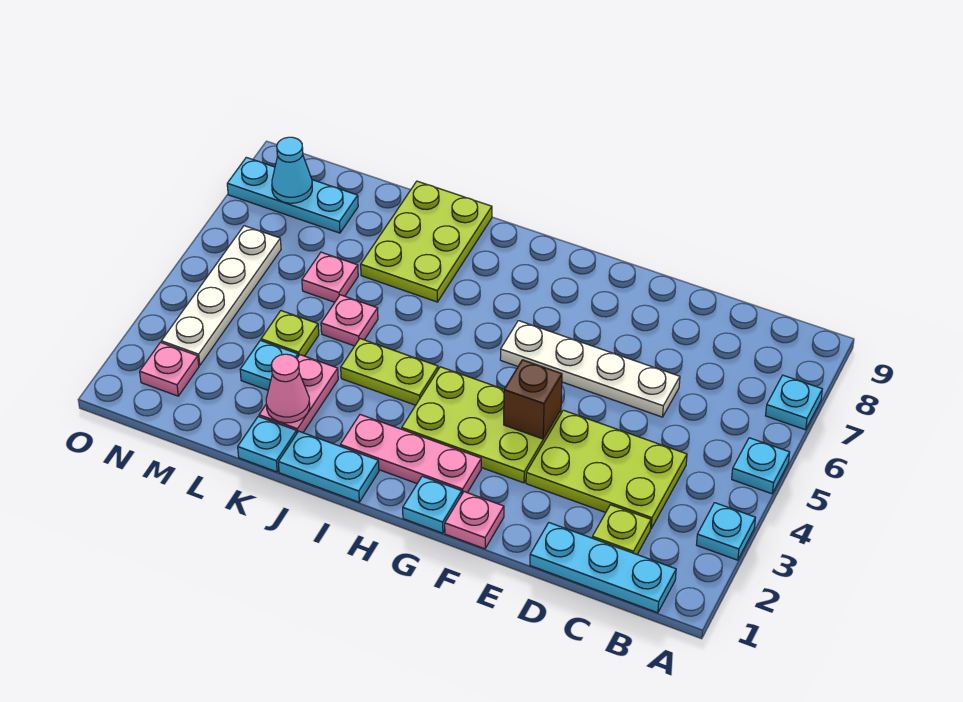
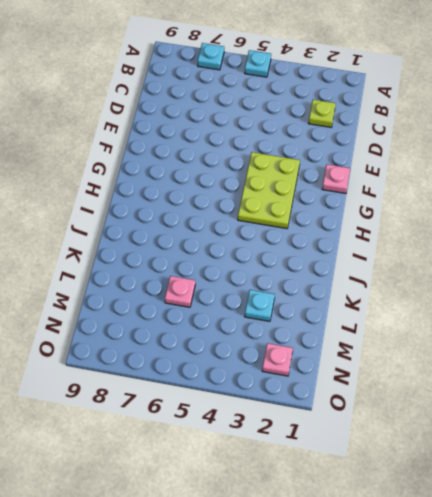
none -> cyan plate A3 level 1
none -> cyan plate B1:D1 level 1
none -> lime plate C3:E4 level 1

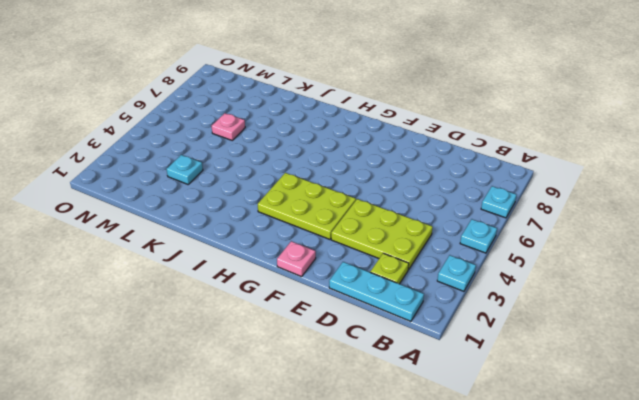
none -> white plate D6:G6 level 1
none -> cyan plate G1 level 1
none -> pink plate G2:I2 level 1

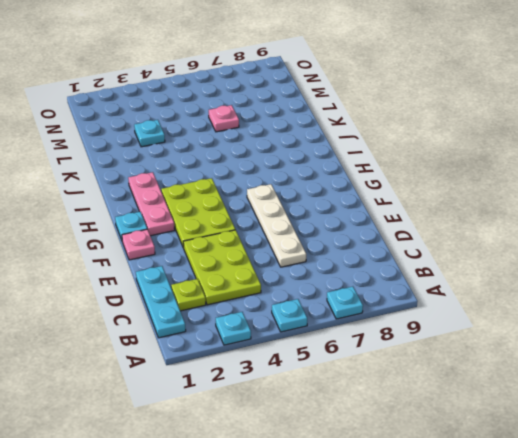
none -> cyan plate I1:J1 level 1
none -> lime plate I4:J4 level 1
none -> lime plate J7:K9 level 1

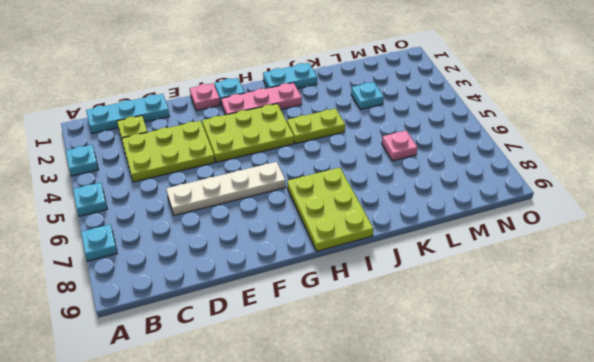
lime plate H7:I9 level 1 -> lime plate J7:K9 level 1
none -> cyan plate K1 level 1
none -> pink plate K2:K3 level 1
none -> pink plate K5 level 1

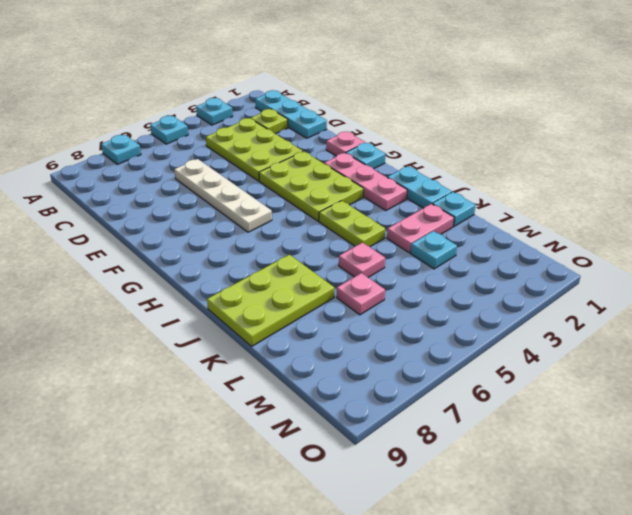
none -> lime plate L4 level 1
none -> cyan plate M8:O8 level 1
none -> pink plate N2 level 1

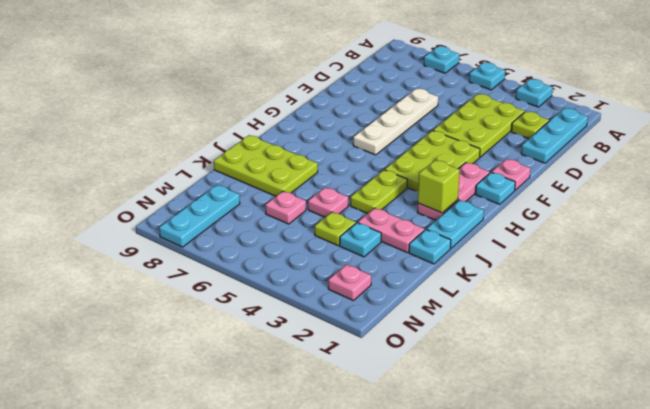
lime brick I2 level 2 -> none
none -> white plate N3:N6 level 1
none -> brown brick F4 level 2
none -> pink cone K2 level 2

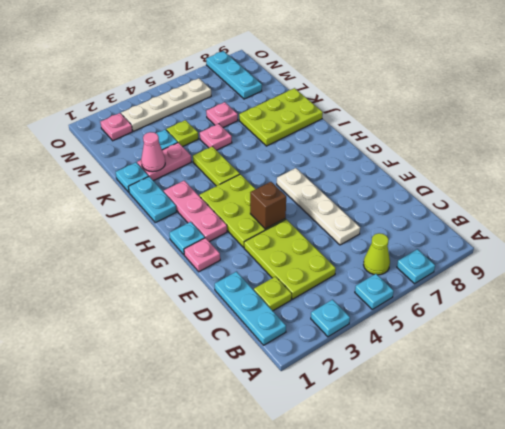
lime cone B6 level 1 -> none
none -> cyan cone N8 level 2

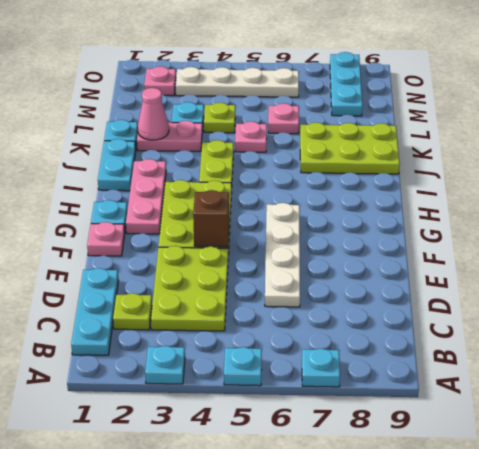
none -> cyan cone N8 level 2

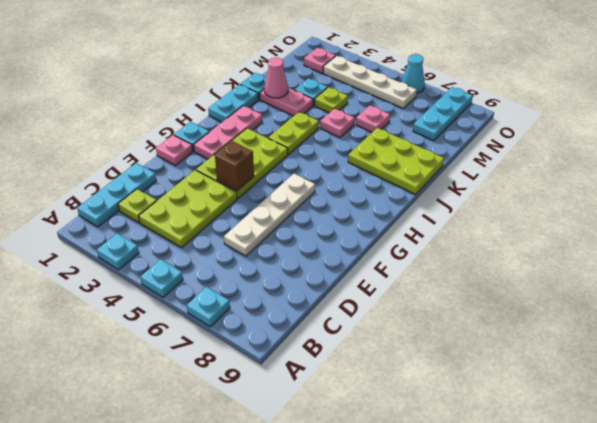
cyan cone O6 level 1 -> cyan cone N8 level 2

